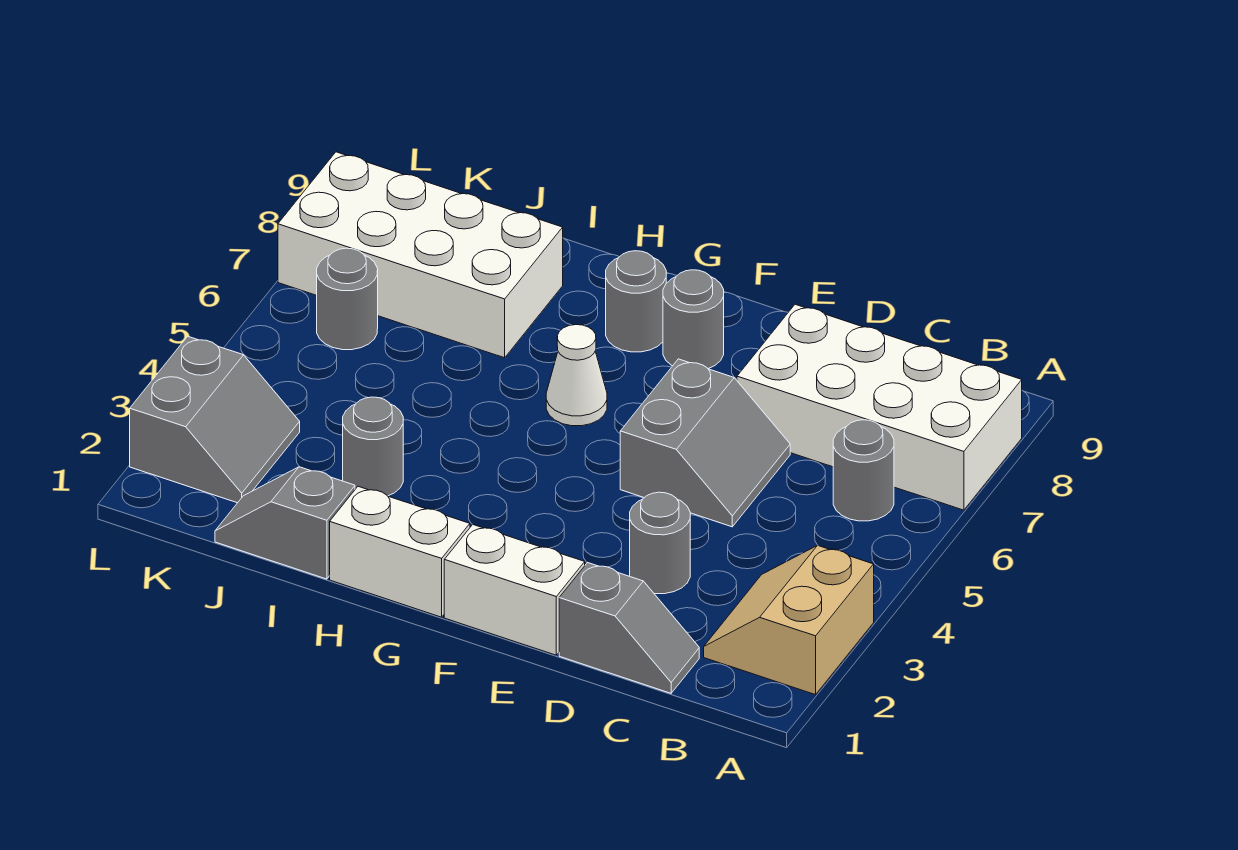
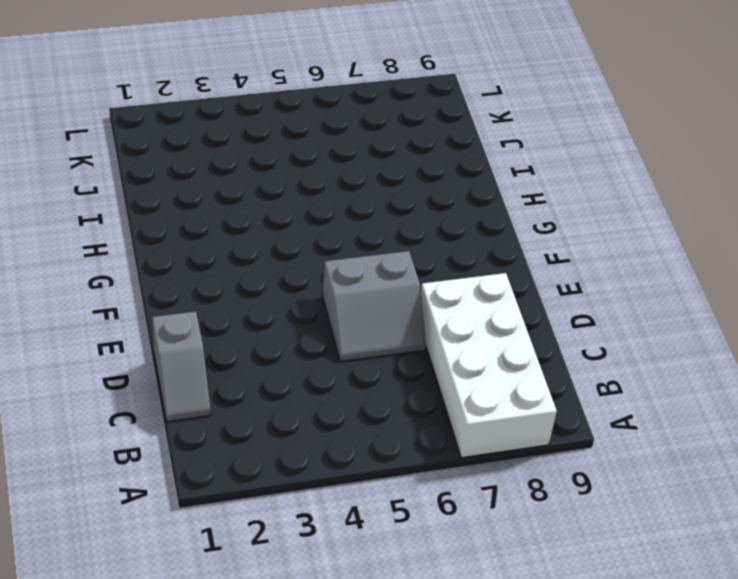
none -> tan slope A2:B3 level 1 top A
none -> grey round brick B6 level 1
none -> grey round brick D3 level 1

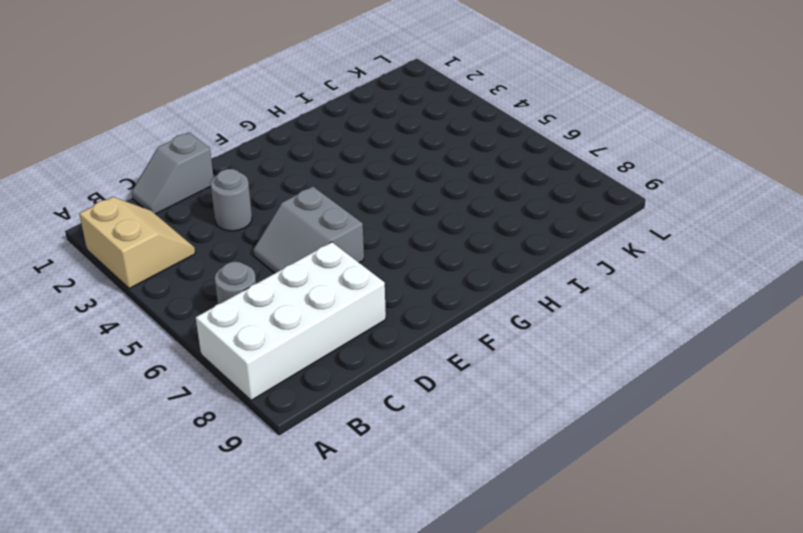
none -> white brick E1:F1 level 1
none -> grey round brick F8 level 1
none -> white brick G1:H1 level 1

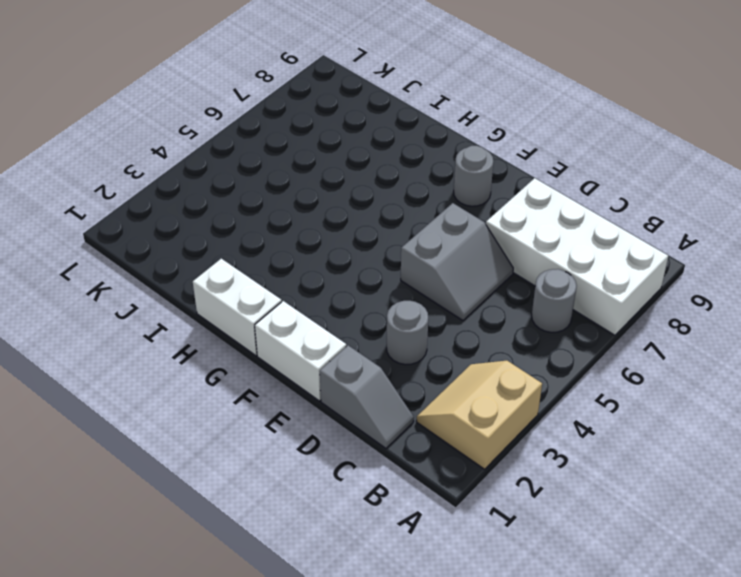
none -> white cone G6 level 1
none -> grey round brick G8 level 1
none -> grey slope I1:J1 level 1 top I

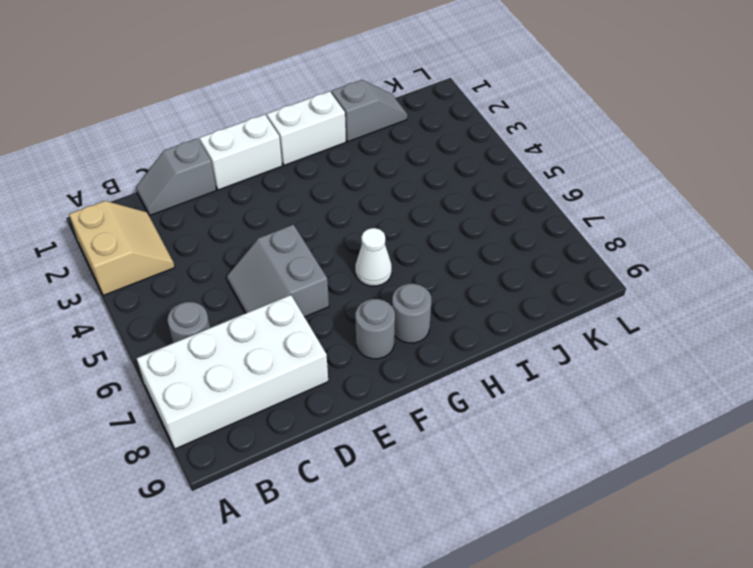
none -> grey round brick D3 level 1
none -> grey round brick I3 level 1
none -> white brick I7:L8 level 1

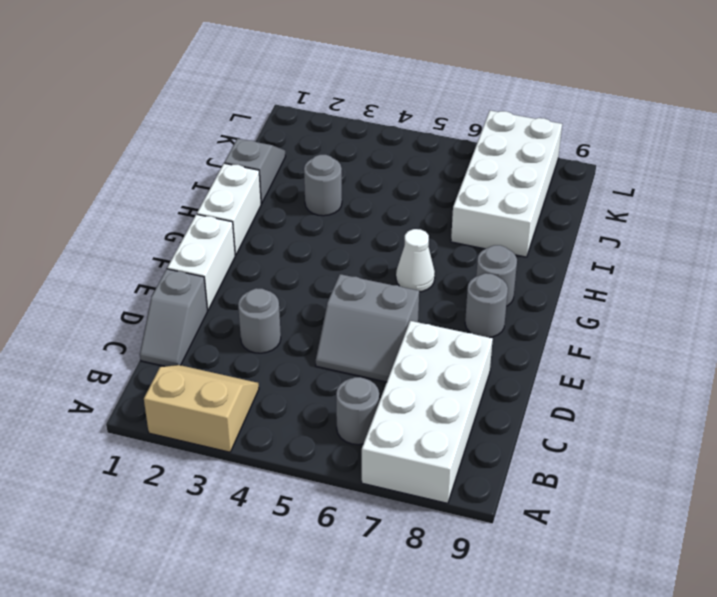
none -> grey slope K2:L3 level 1 top L
none -> grey round brick K6 level 1

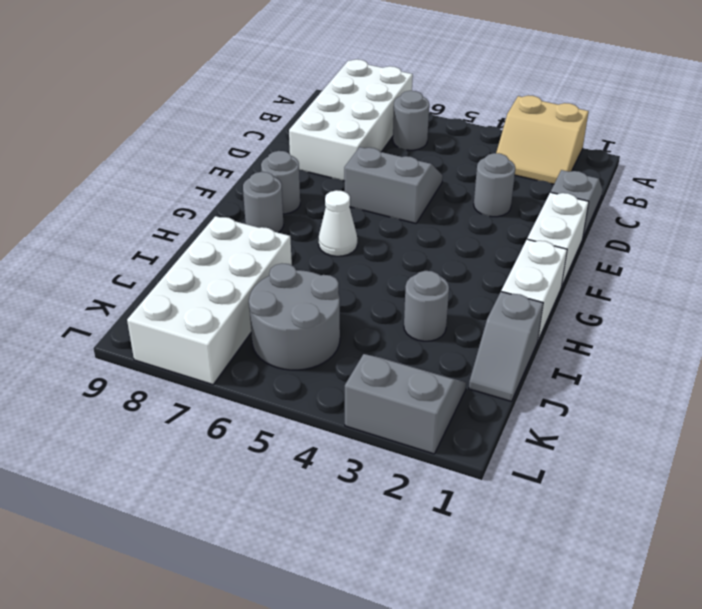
grey round brick J5:K6 level 1 -> grey round brick K6 level 1

